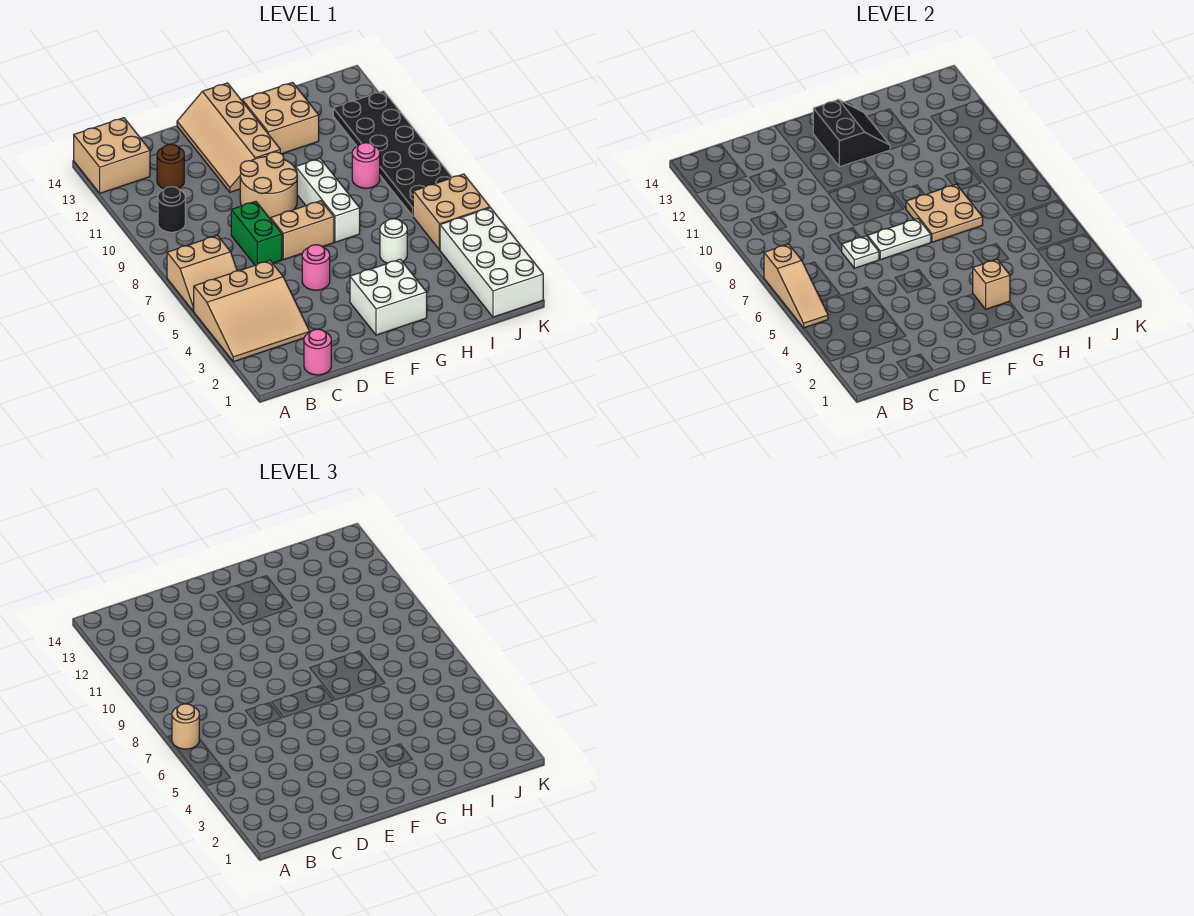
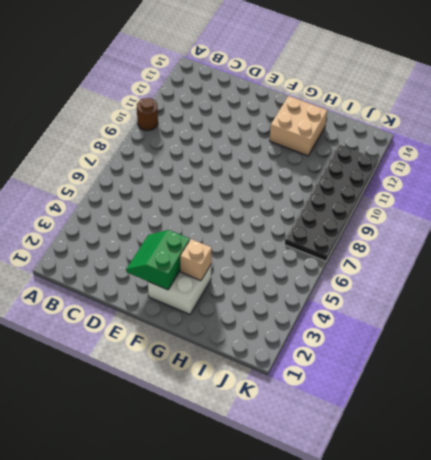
brown round brick A10 level 1 -> brown round brick C12 level 1
green slope E2:F3 level 2 top F -> none
none -> tan slope A3:C5 level 1 top 5
none -> tan slope A6:B7 level 1 top 7
none -> tan brick A13:B14 level 1

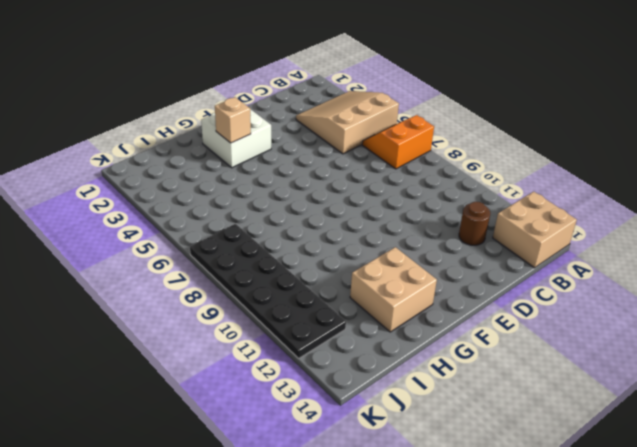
orange slope A6:B7 level 1 top 7 -> tan slope A6:B7 level 1 top 7
none -> black round brick B10 level 1
none -> pink round brick C1 level 1
none -> green brick D7:D8 level 1

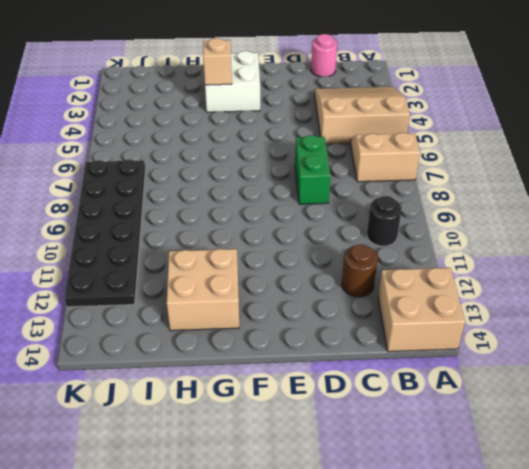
none -> pink round brick E5 level 1
none -> tan brick E7:F7 level 1
none -> tan round brick E9:F10 level 1

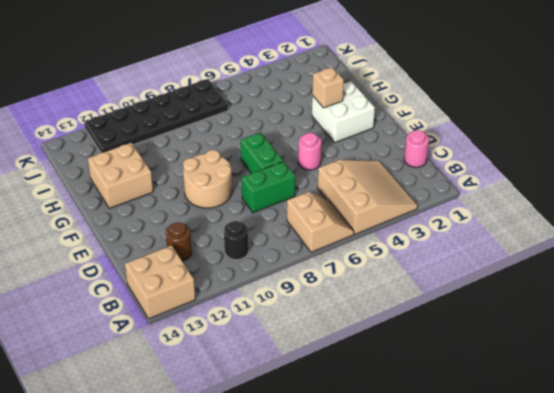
green brick E7:F7 level 1 -> tan brick E7:F7 level 1
none -> tan slope E11:F14 level 1 top F
none -> white brick G7:G9 level 1
none -> white round brick H5 level 1

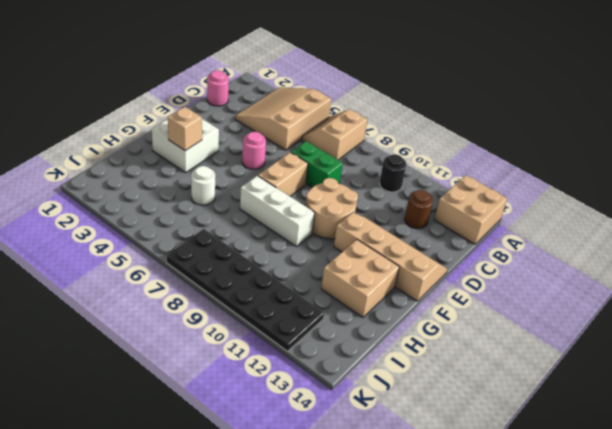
none -> pink round brick I9 level 1
none -> white brick J1:K4 level 1
none -> tan brick J5:K6 level 1

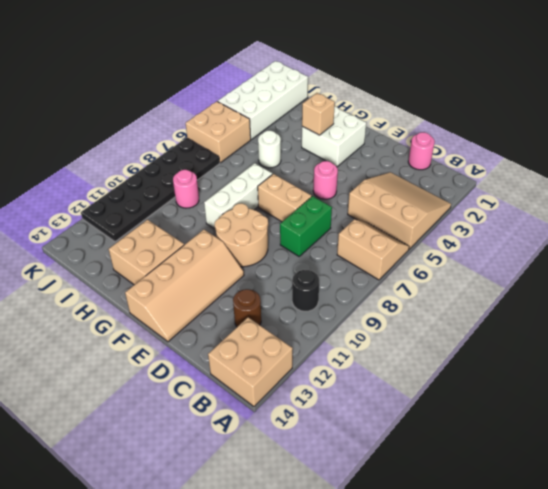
none -> tan slope A5:A7 level 2 top 7
none -> white plate D7 level 2
none -> white plate E7:F7 level 2

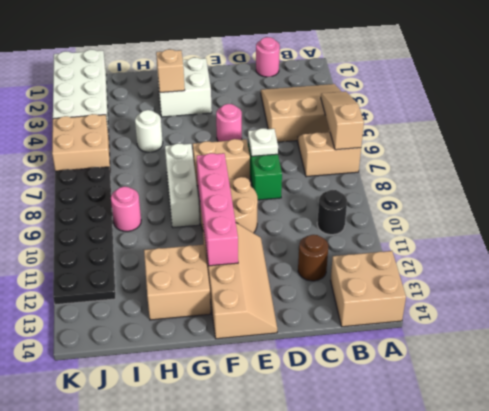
pink brick F9:F12 level 2 -> black slope F12:G13 level 2 top F
none -> white plate E7:F7 level 2
none -> tan plate G7:H8 level 2
none -> tan round brick A7 level 3

